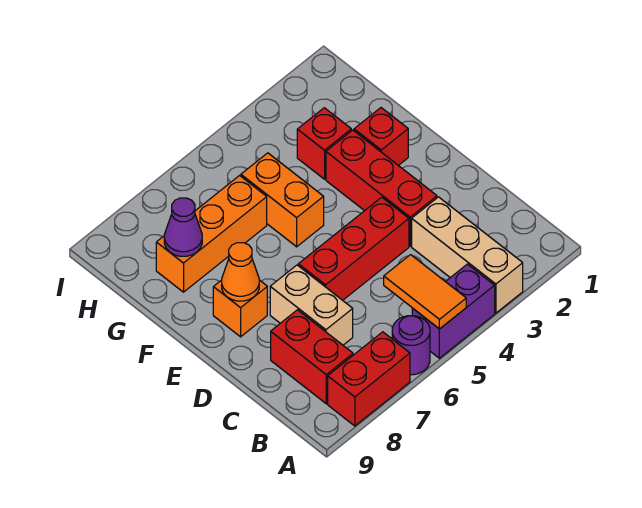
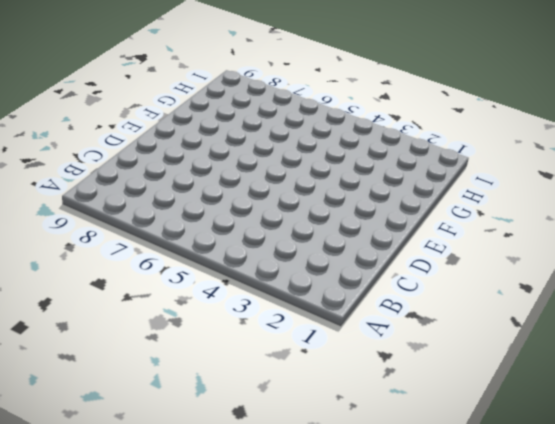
none -> tan brick A3:C3 level 1
none -> purple brick A4:A5 level 1
none -> purple round brick A6 level 1

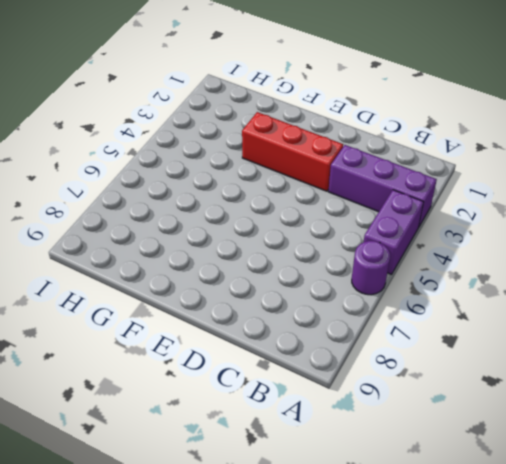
purple brick A3:C3 level 1 -> tan brick A3:C3 level 1
none -> red brick A7:A8 level 1
none -> red brick B8:C8 level 1
none -> tan brick C7:D7 level 1

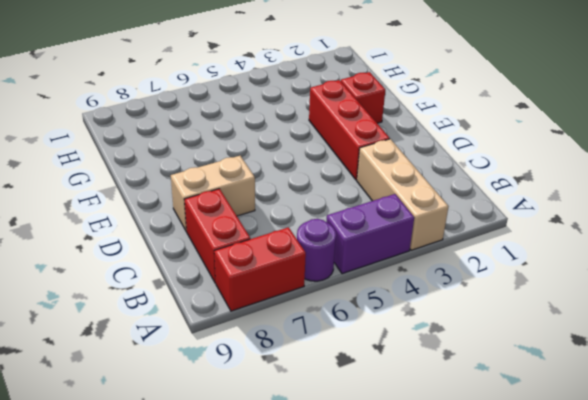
tan brick D7:D8 level 1 -> tan brick C7:D7 level 1
none -> red brick D4:D6 level 1
none -> orange brick E8 level 1
none -> orange brick F5:G5 level 1

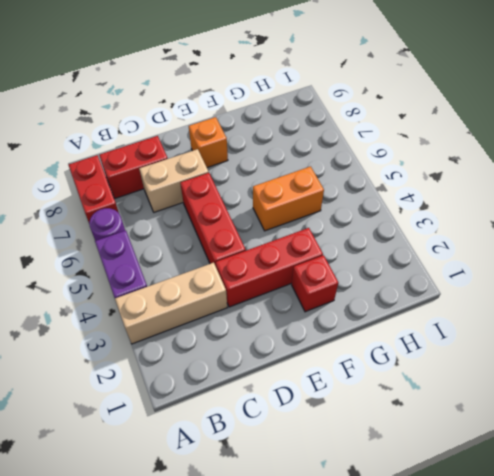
none -> red brick G3 level 1
none -> orange brick G6:G8 level 1
none -> orange tile A5:B5 level 2

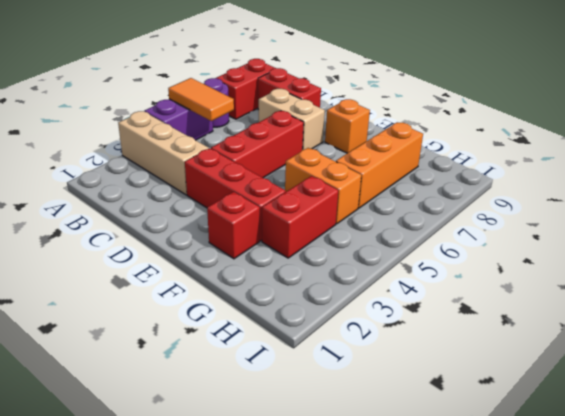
red brick G3:G4 level 1 -> red brick G3 level 1
none -> orange cone E8 level 2
none -> purple cone G8 level 2

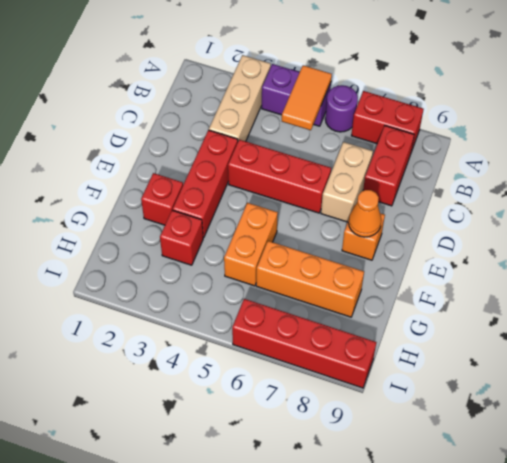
red brick I6:I9 level 1 -> none
none -> purple cone G8 level 2

